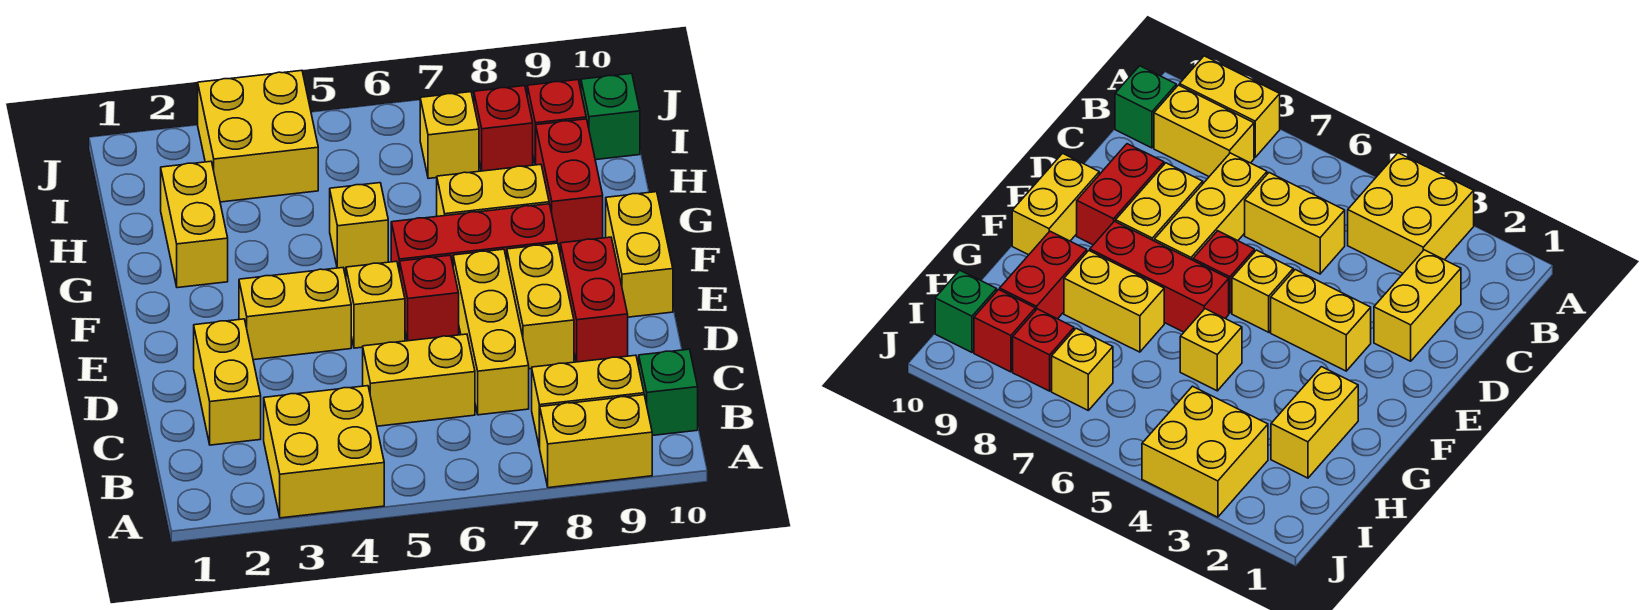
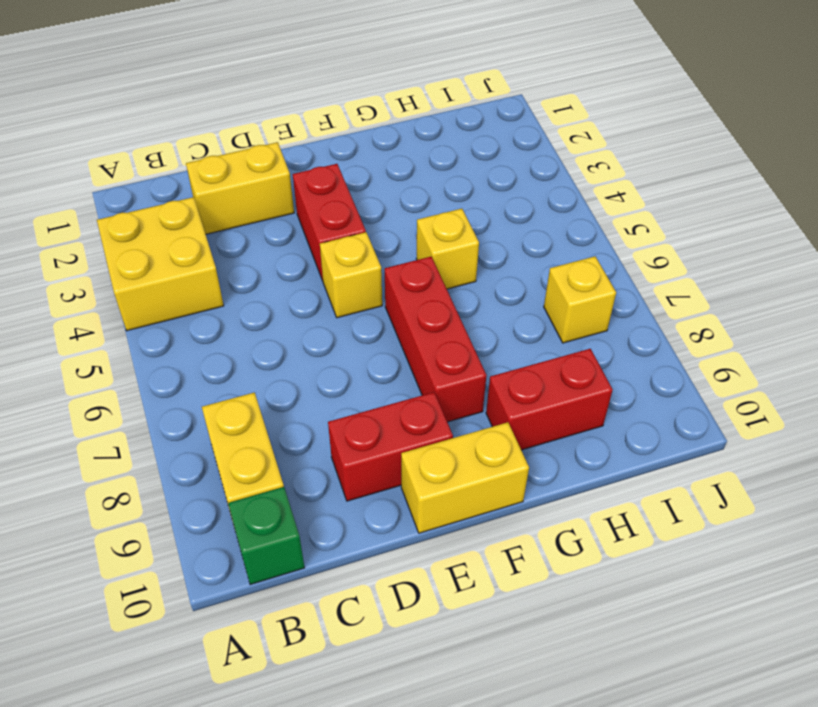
red brick E3:E4 level 1 -> yellow brick E3:E4 level 1
none -> yellow brick A8:A9 level 1
none -> yellow brick C5:C6 level 1
none -> yellow brick C7:E7 level 1

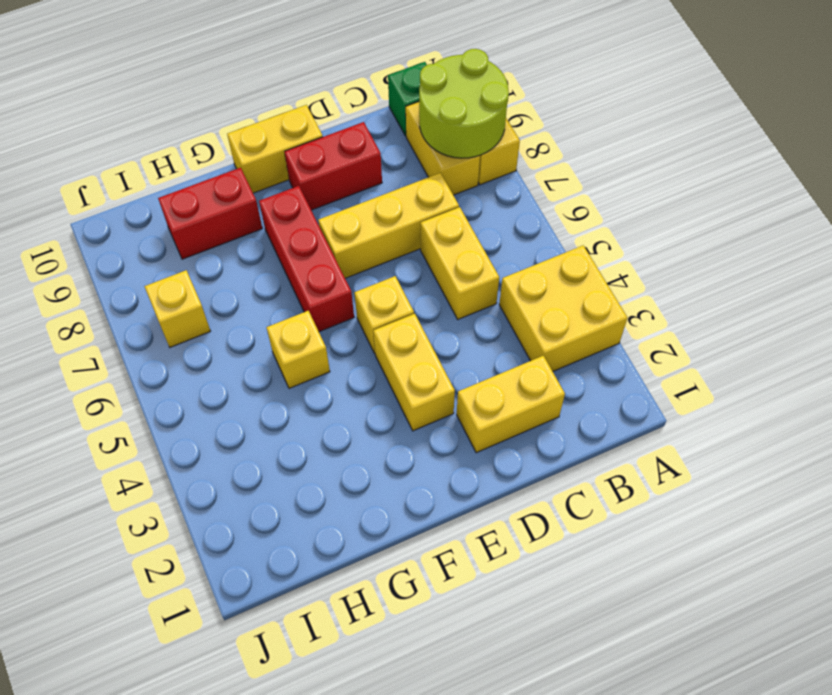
lime round brick A8:B9 level 2 -> none
none -> yellow brick D8:E8 level 1
none -> red brick E6 level 1
none -> yellow brick G2:H2 level 1

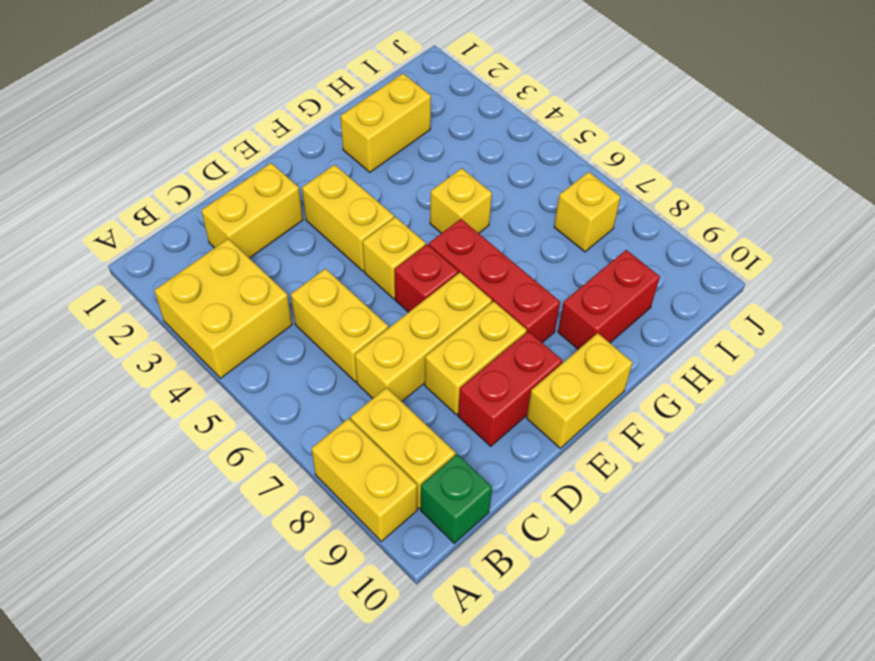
none -> yellow brick G7:G8 level 1
none -> yellow brick I3:J4 level 1
none -> red brick I8 level 1

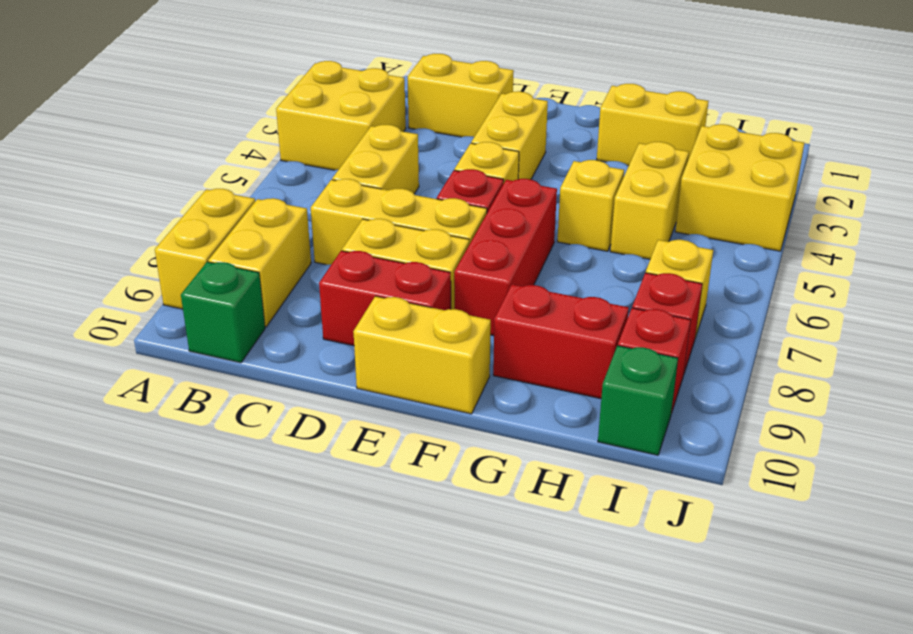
yellow brick H4:H5 level 1 -> yellow brick G7:G8 level 1

